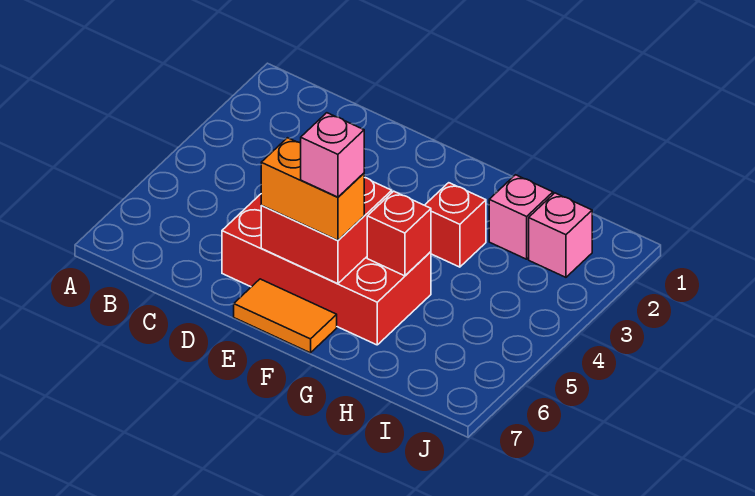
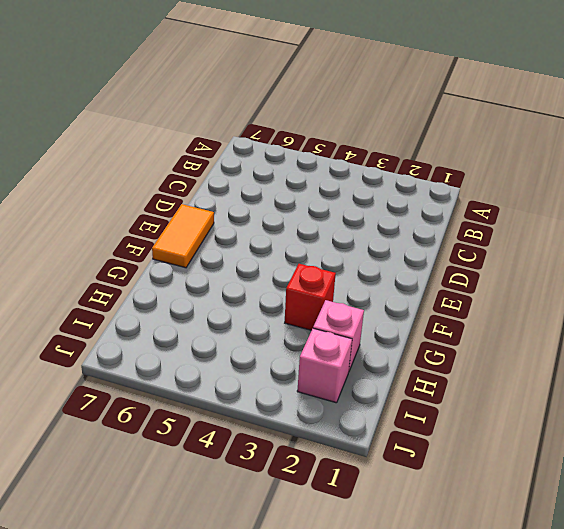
none -> red brick D5:G6 level 1
none -> red brick E5:F6 level 2

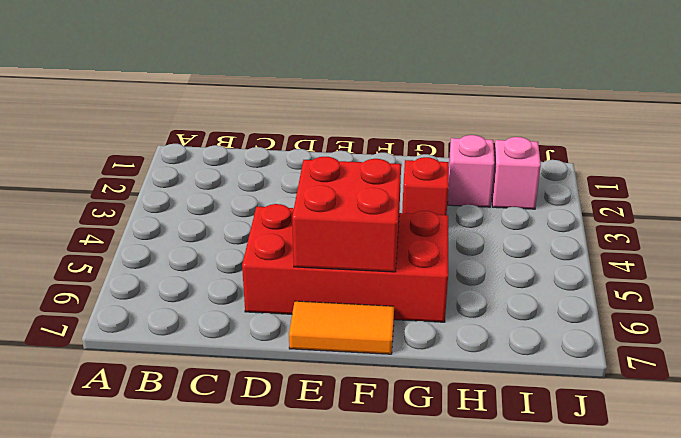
none -> red brick G5 level 2
none -> orange brick E6:F6 level 3

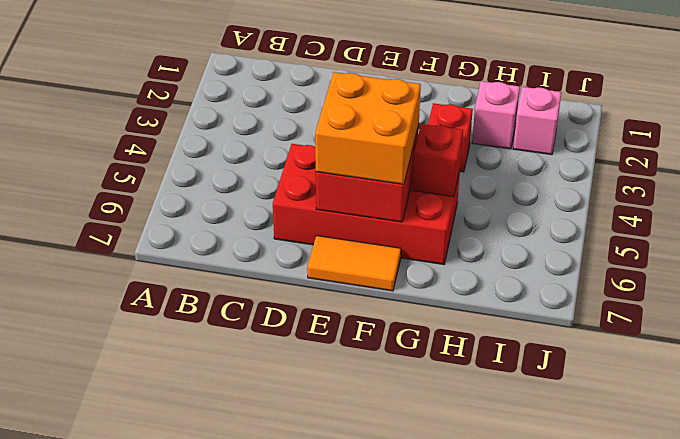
orange brick E5:F6 level 3 -> orange brick E6:F6 level 3
none -> pink brick F6 level 4

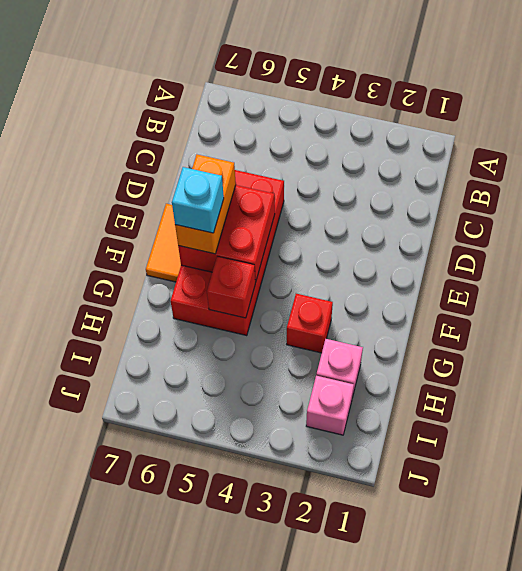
cyan brick F6 level 4 -> pink brick F6 level 4

